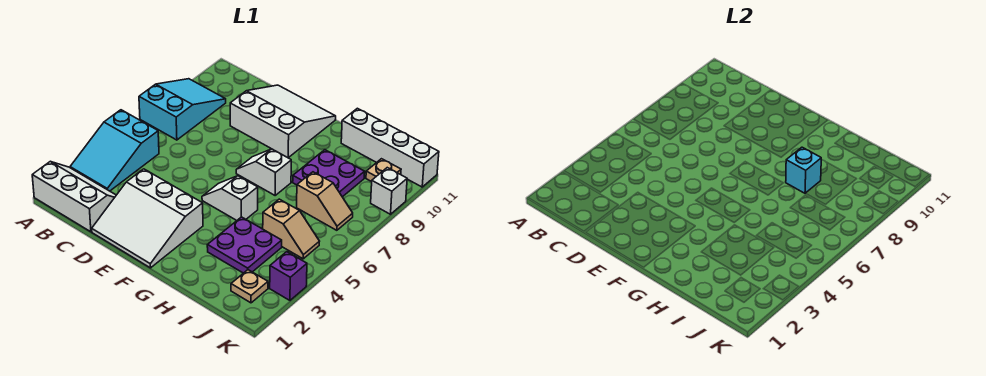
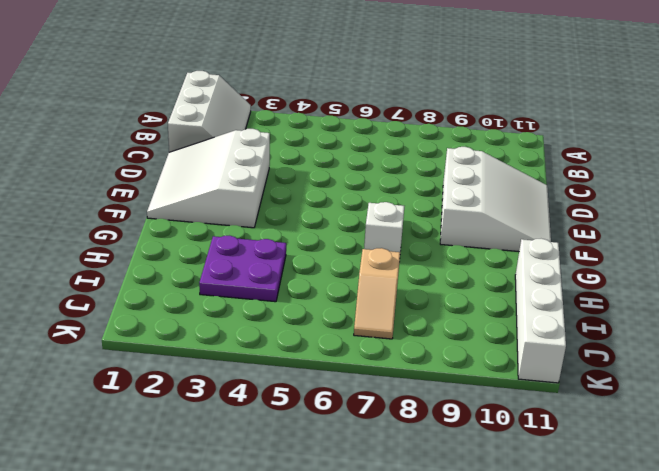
none -> cyan slope A3:B5 level 1 top 5
none -> cyan slope A7:B9 level 1 top 7
none -> white slope F5:G5 level 1 top G

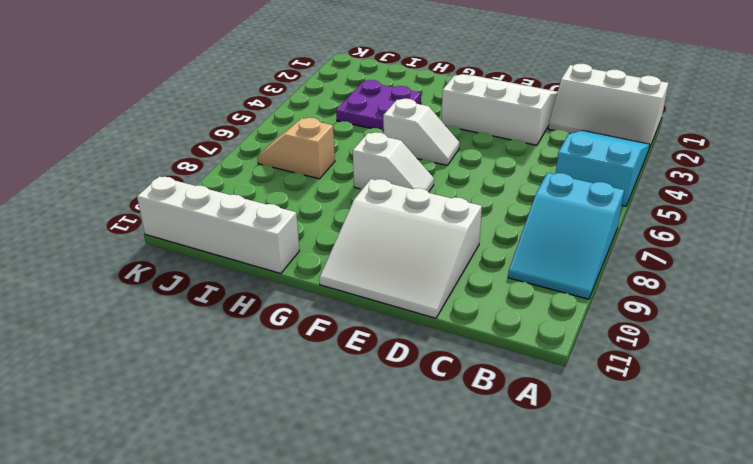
none -> purple plate H8:I9 level 1
none -> tan slope I5:J5 level 1 top I
none -> tan plate J2 level 1

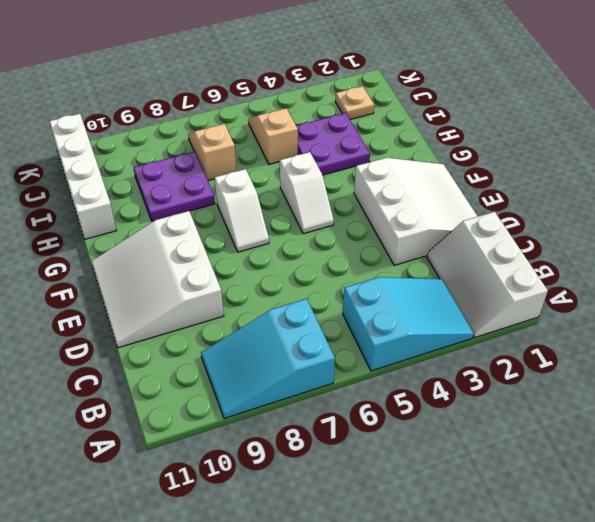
none -> tan plate J10 level 1
none -> purple brick K3 level 1
none -> white brick K9 level 1

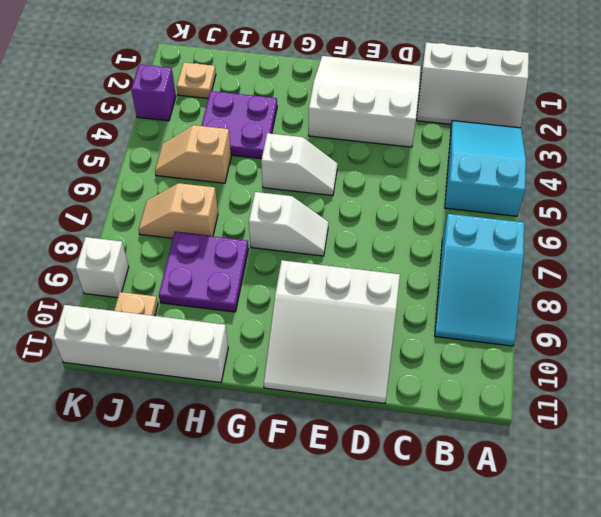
none -> cyan brick H8 level 2

